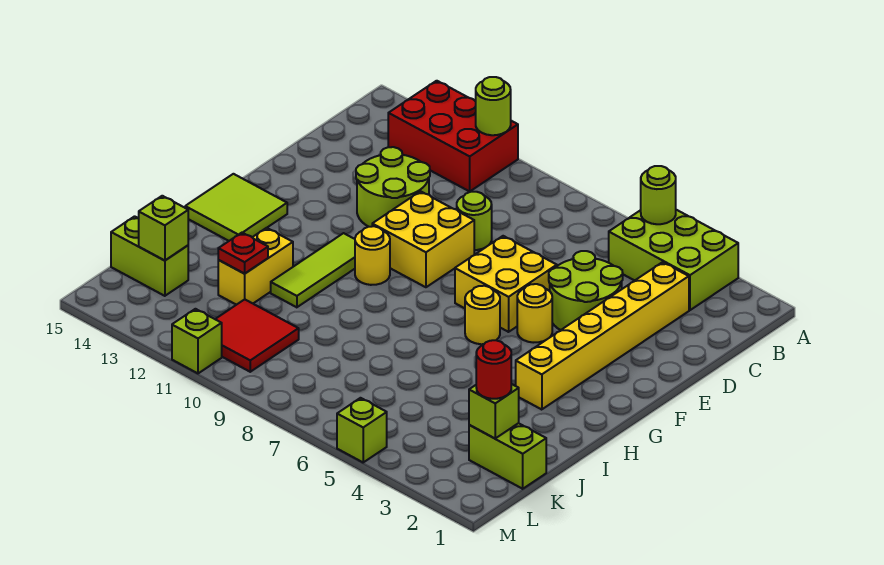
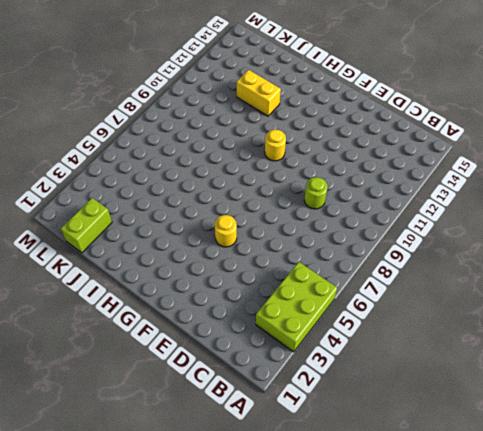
none -> red brick A11:B13 level 1
none -> yellow brick C3:H3 level 1
none -> lime round brick D4:E5 level 1

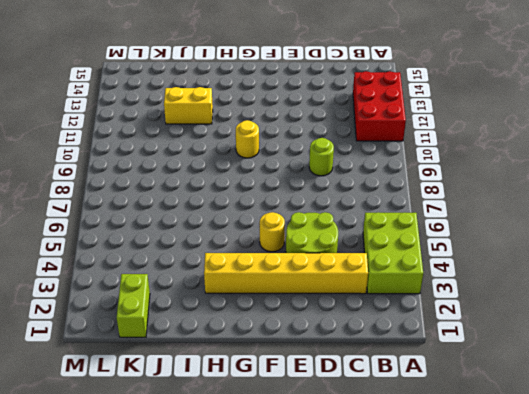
none -> lime round brick D11:E12 level 1
none -> yellow brick E6:F7 level 1
none -> yellow brick E9:F10 level 1

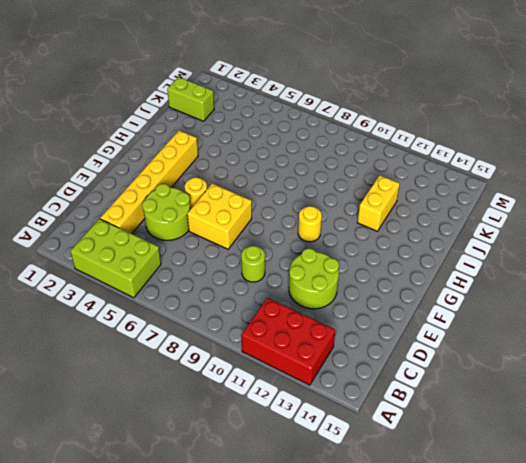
none -> yellow brick E9:F10 level 1
none -> yellow round brick G6 level 1
none -> lime tile G11:I11 level 1

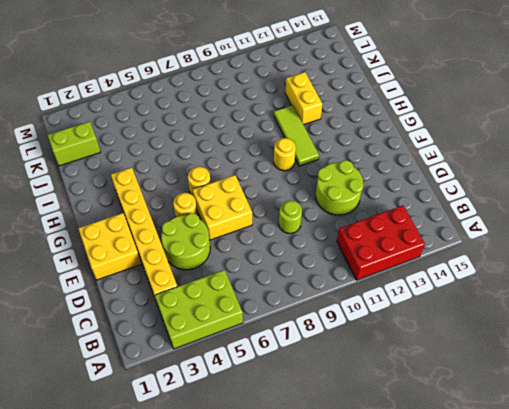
yellow brick E1:F2 level 1 -> yellow brick E9:F10 level 1
none -> lime tile G14:H15 level 1
none -> red tile K10:L11 level 1
none -> lime brick K14:K15 level 1

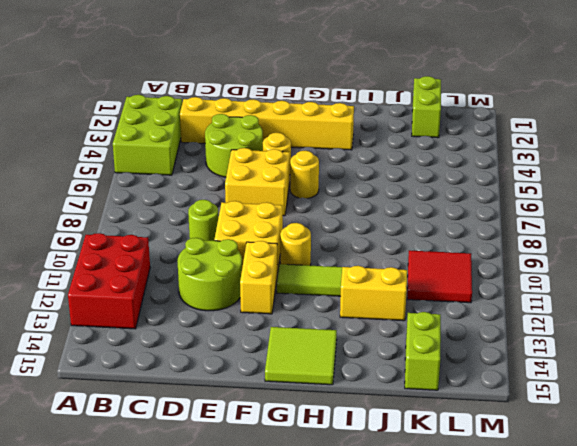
yellow brick F11:F12 level 1 -> none
none -> lime brick M5 level 1
none -> lime brick M11 level 1
none -> lime round brick A5 level 2

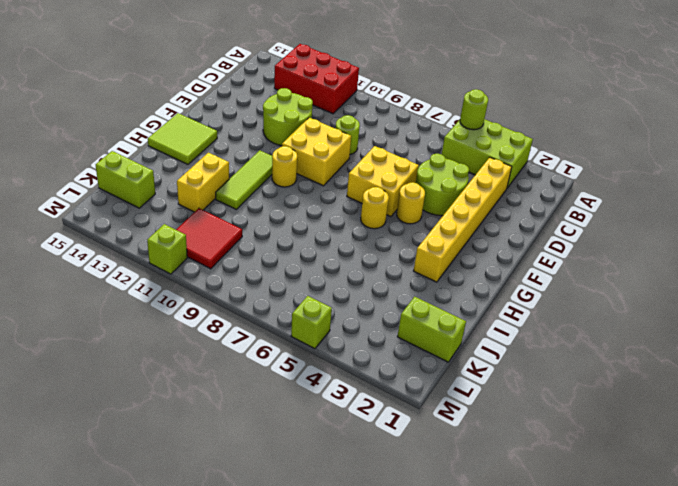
none -> lime round brick A11 level 2
none -> red plate J12 level 2
none -> lime brick K2 level 2

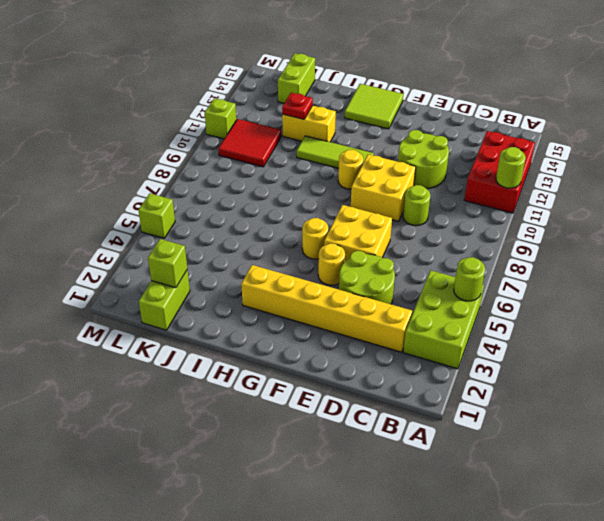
none -> lime brick K14 level 2
none -> red round brick K2 level 3

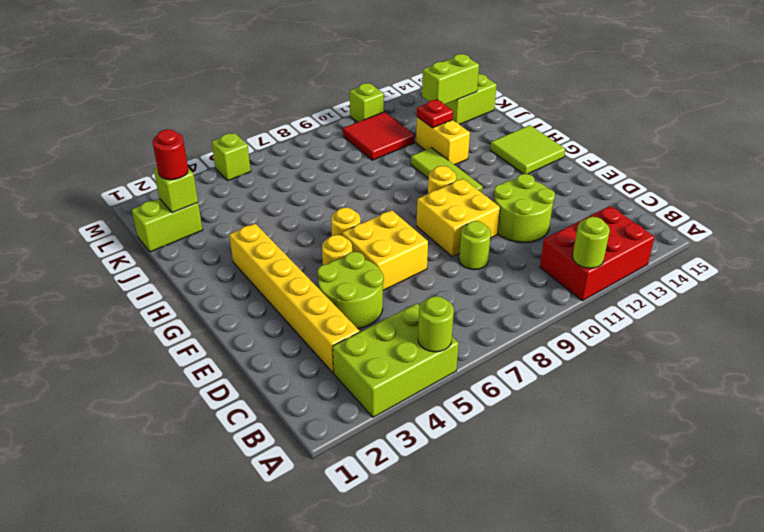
lime brick K13:K14 level 2 -> lime brick K14 level 2

